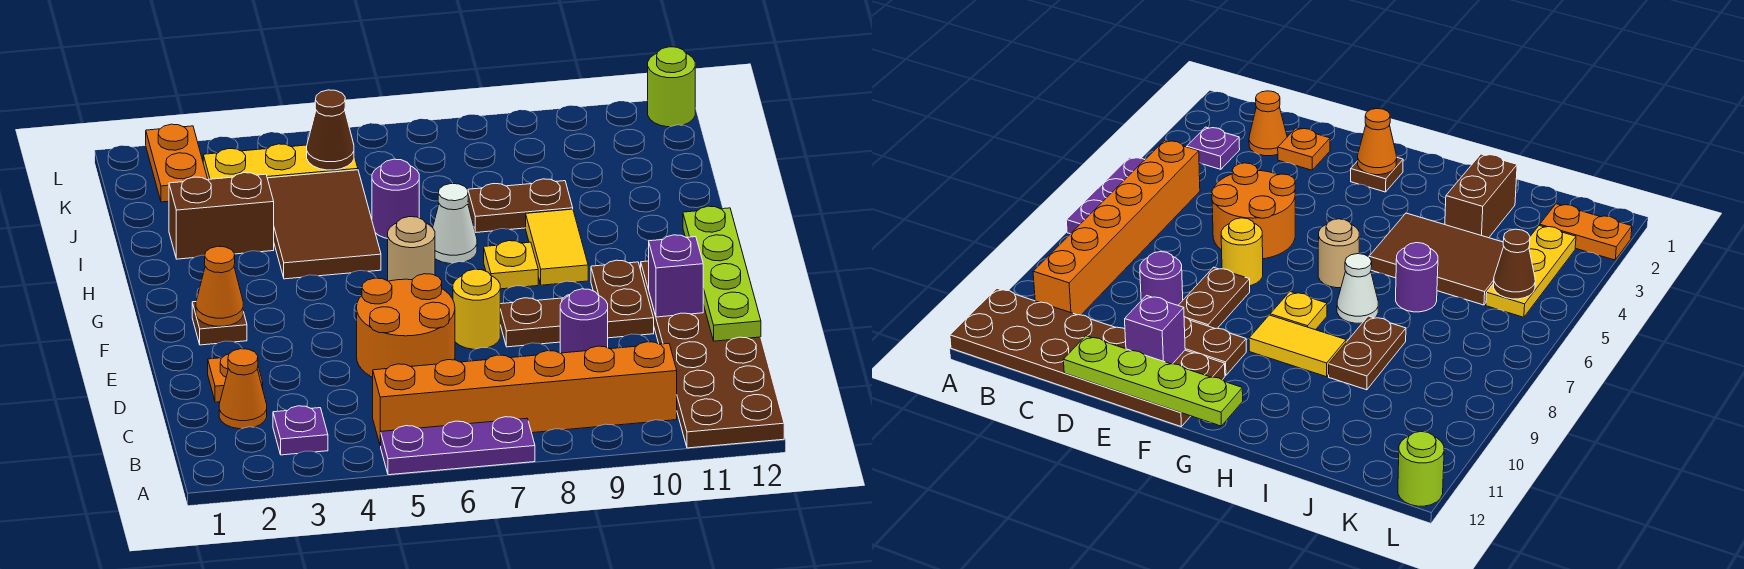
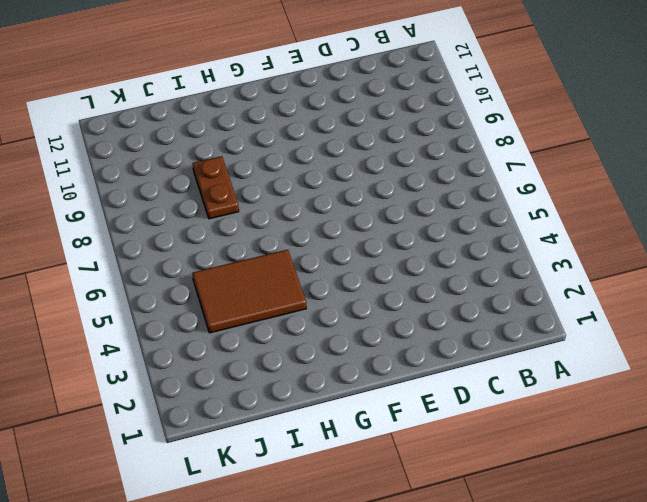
none -> purple plate A5:A7 level 1
none -> brown plate A11:F12 level 1
none -> purple plate B3 level 1

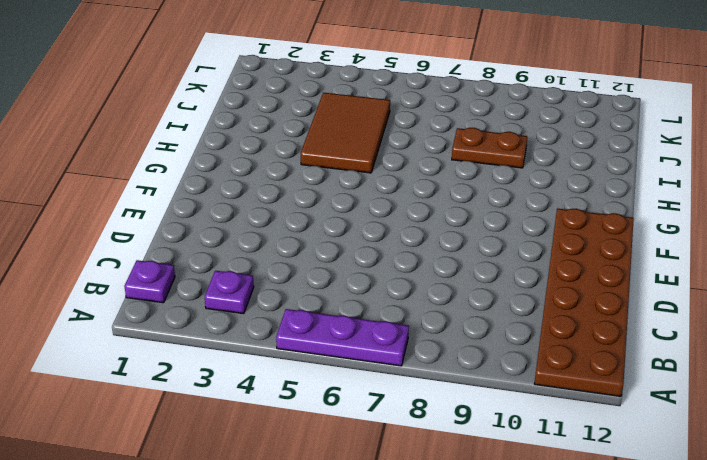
purple plate B1 level 1 -> none
none -> orange brick B5:B10 level 1
none -> orange cone C2 level 1
none -> orange plate D2 level 1

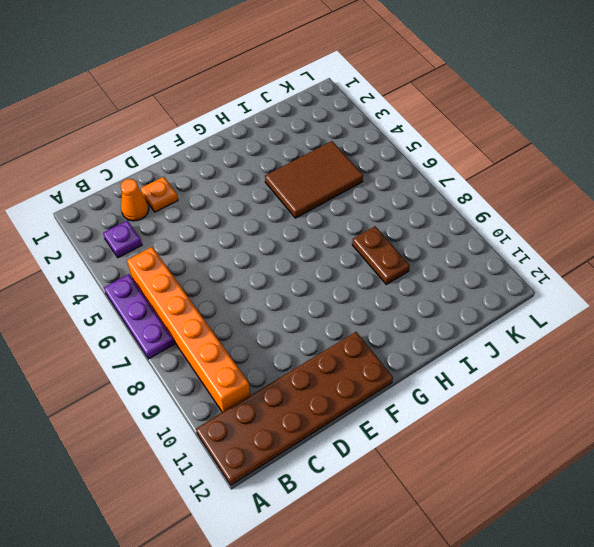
none -> orange round brick D5:E6 level 1
none -> purple round brick D9 level 1
none -> yellow round brick E7 level 1

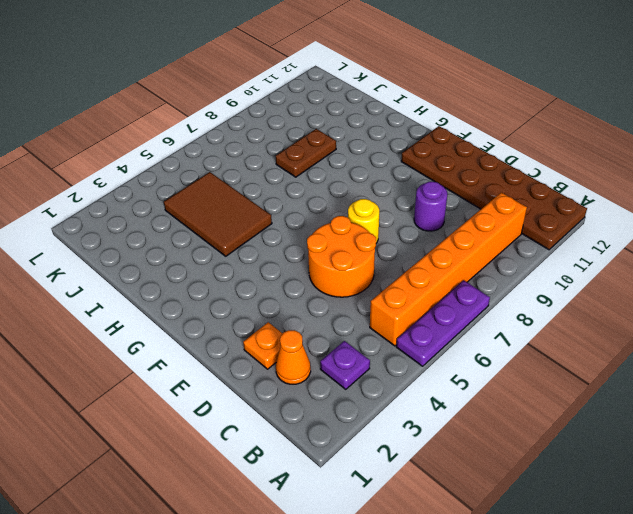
none -> brown plate E8:E9 level 1
none -> brown plate E10:F10 level 1
none -> brown plate F2 level 1

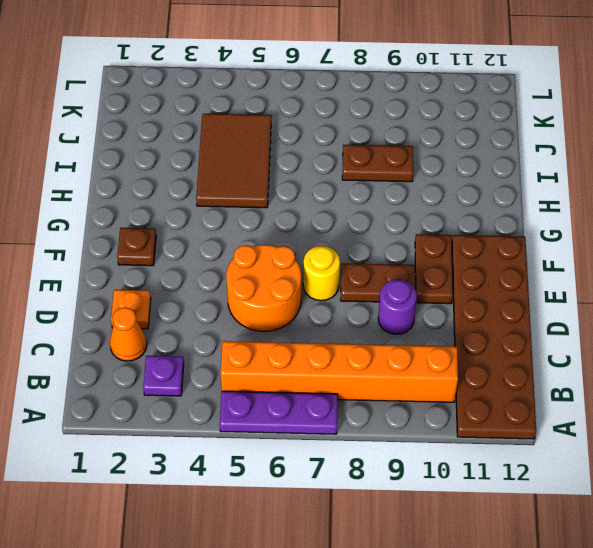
none -> tan round brick G6 level 1
none -> yellow plate G8 level 1
none -> yellow tile G9:H9 level 1

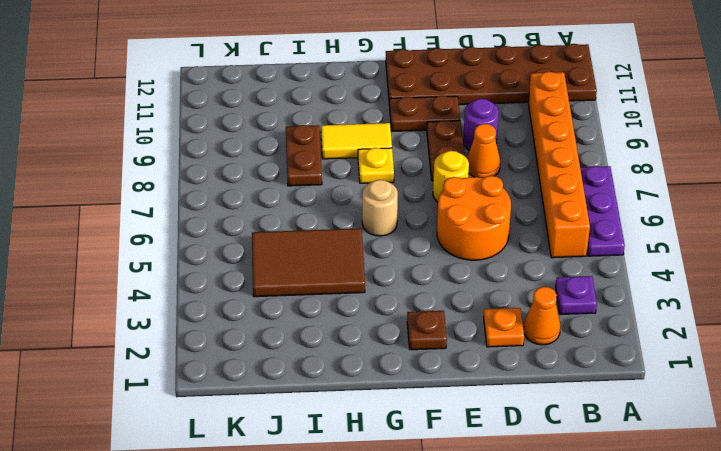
orange cone D8 level 1 -> orange cone F2 level 2
none -> white cone H7 level 1
none -> brown brick I2:I3 level 1
none -> purple round brick I6 level 1

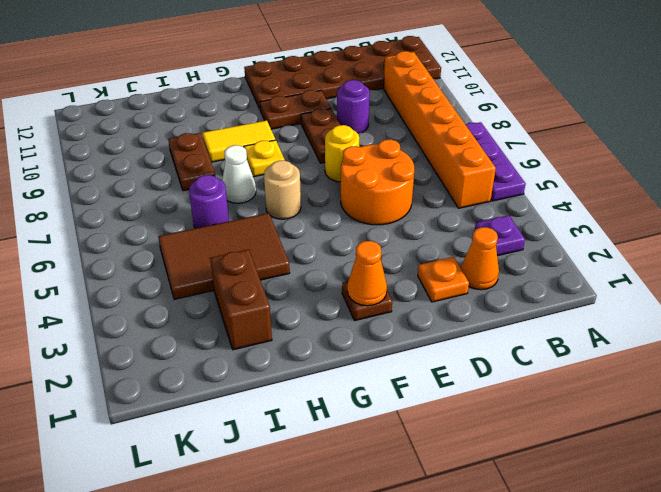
none -> orange plate K2:L2 level 1
none -> yellow plate K3:K5 level 1
none -> lime round brick L12 level 1

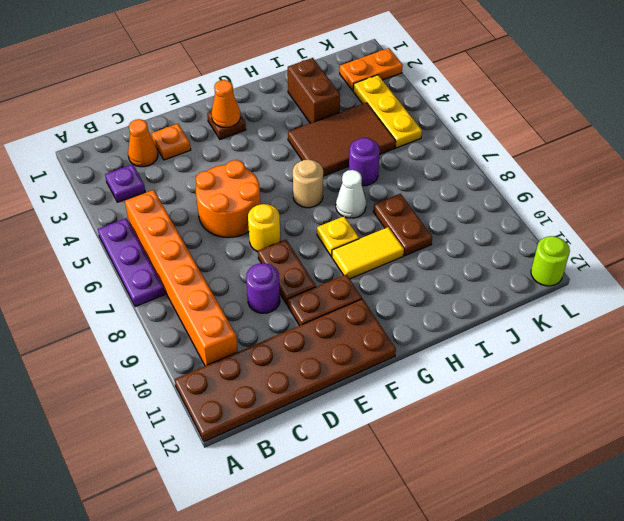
none -> lime plate D12:G12 level 2
none -> purple brick E11 level 2
none -> brown cone K5 level 2

